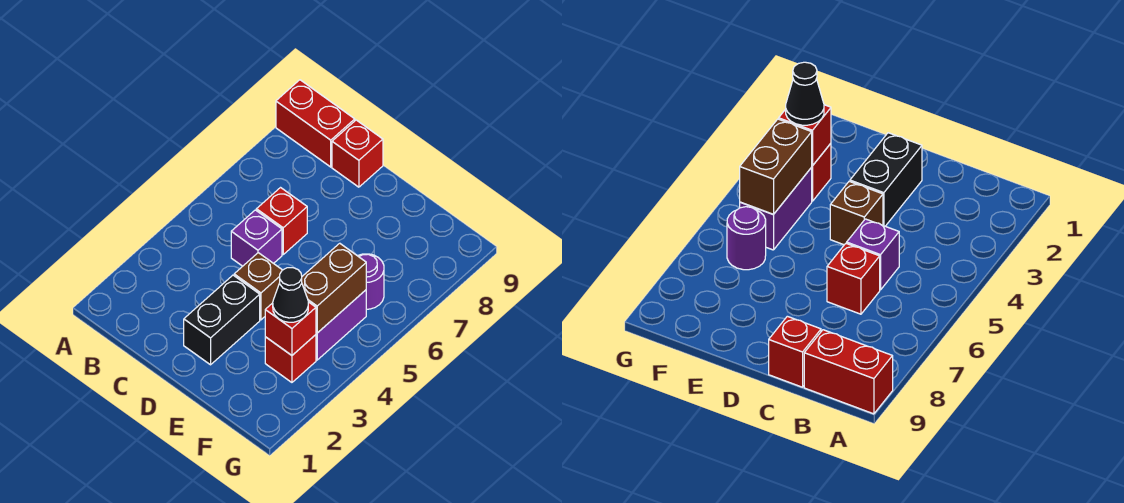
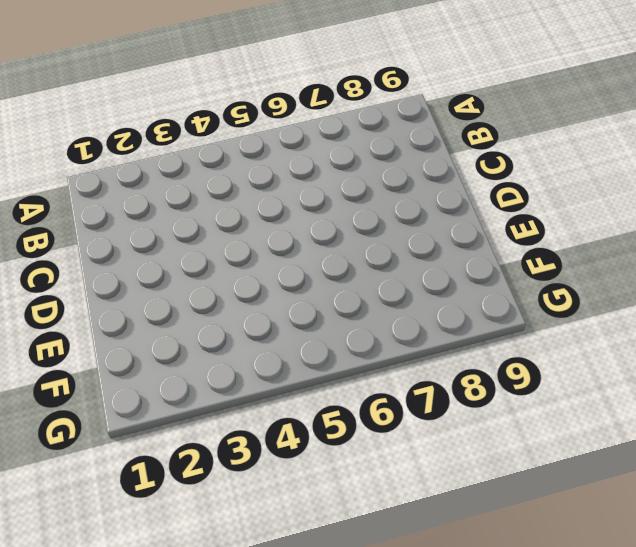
none -> red brick A9:B9 level 1
none -> purple brick C5 level 1
none -> red brick C6 level 1

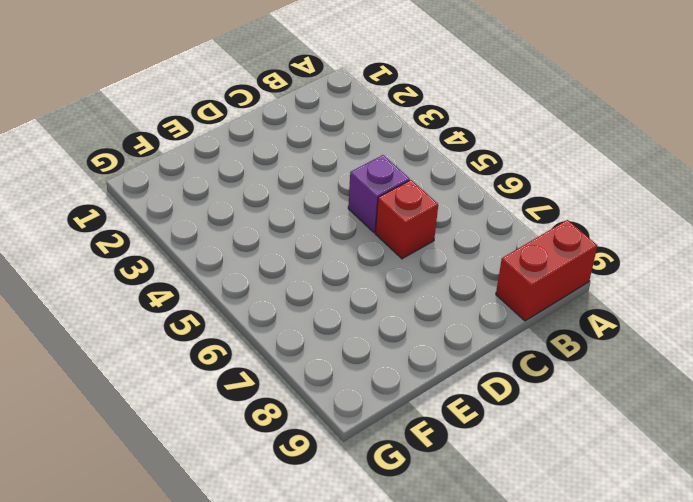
none -> red brick C9 level 1
none -> black brick D2:D3 level 1
none -> brown brick D4 level 1

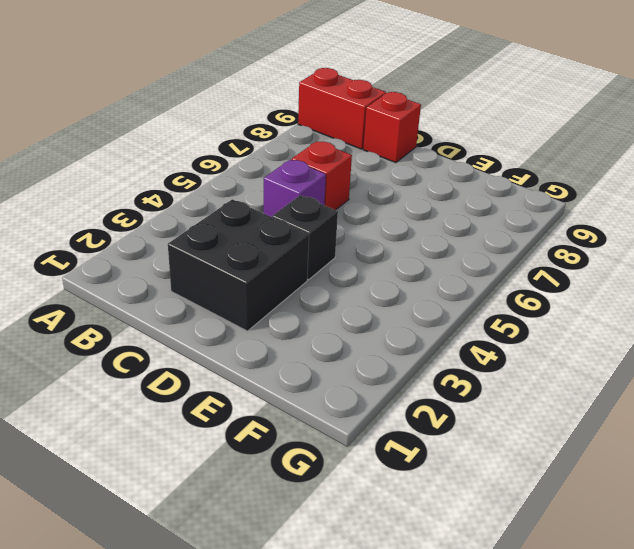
black brick C2:D3 level 1 -> black brick D2:D3 level 1
black brick D4 level 1 -> brown brick D4 level 1
none -> red brick F3 level 1
none -> purple brick F4:F5 level 1
none -> purple round brick F6 level 1

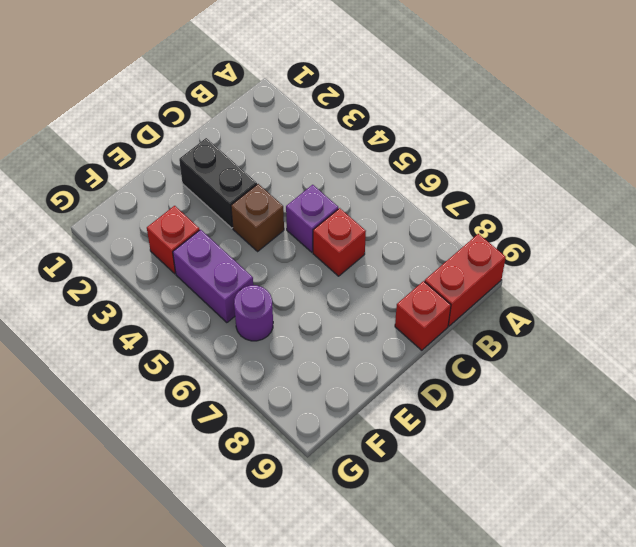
none -> red brick F3 level 2
none -> brown brick F4:F5 level 2
none -> black cone F3 level 3

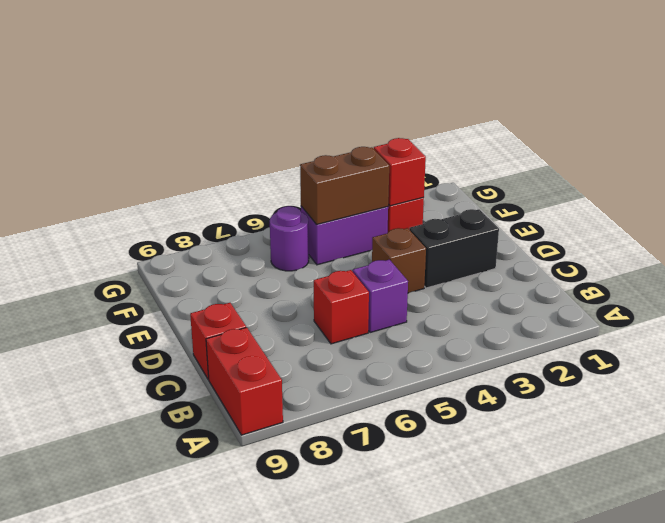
none -> black cone F3 level 3

